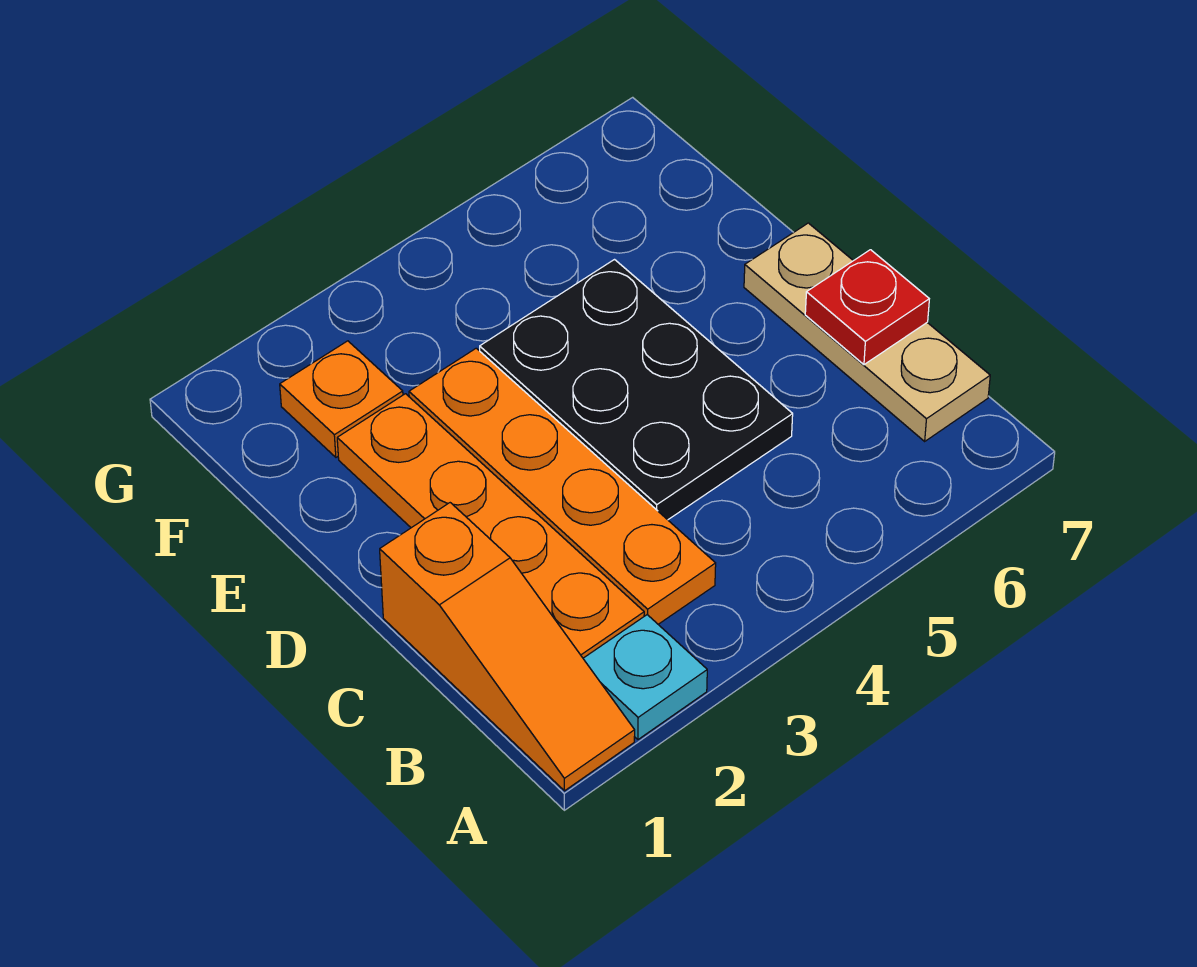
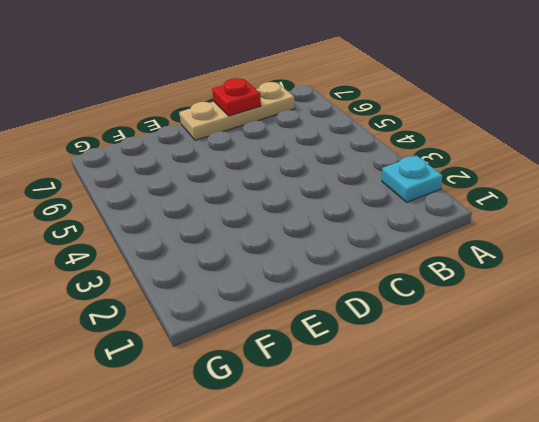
none -> orange slope A1:C1 level 1 top C
none -> orange plate B2:E2 level 1

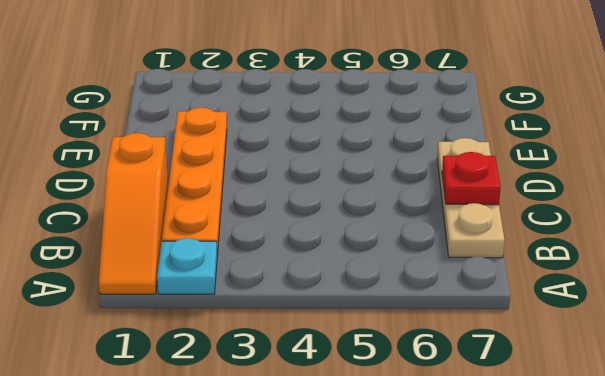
none -> orange plate B3:E3 level 1
none -> black plate C4:E5 level 1

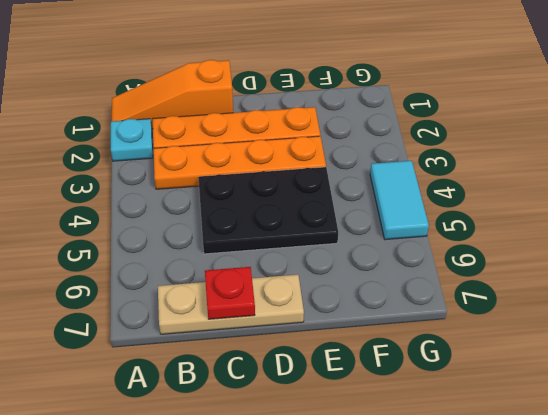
cyan tile G4:G5 level 1 -> none
none -> orange plate F2 level 1

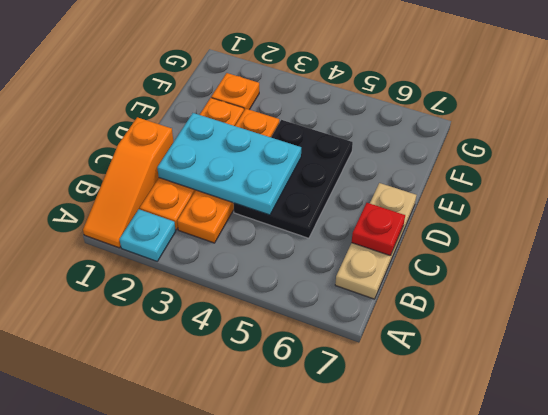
cyan plate C2:D4 level 2 -> none

